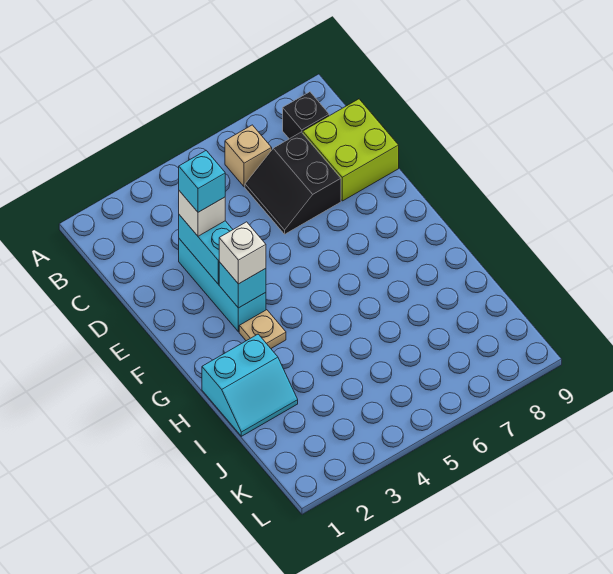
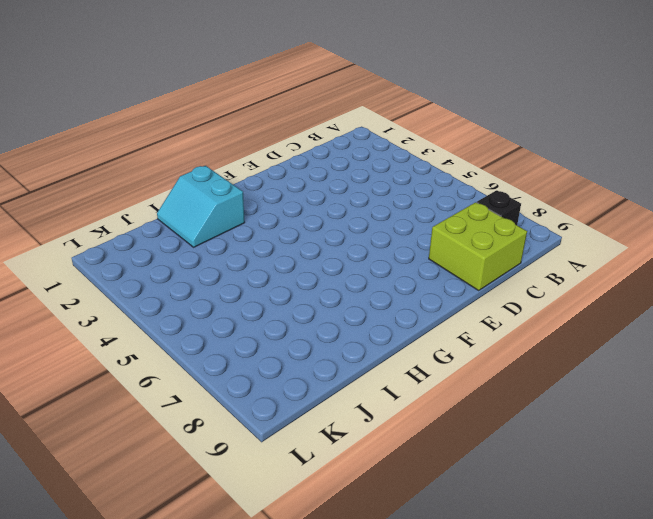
none -> tan brick B6 level 1
none -> black slope C6:D7 level 1 top 7
none -> cyan brick D3:F3 level 1

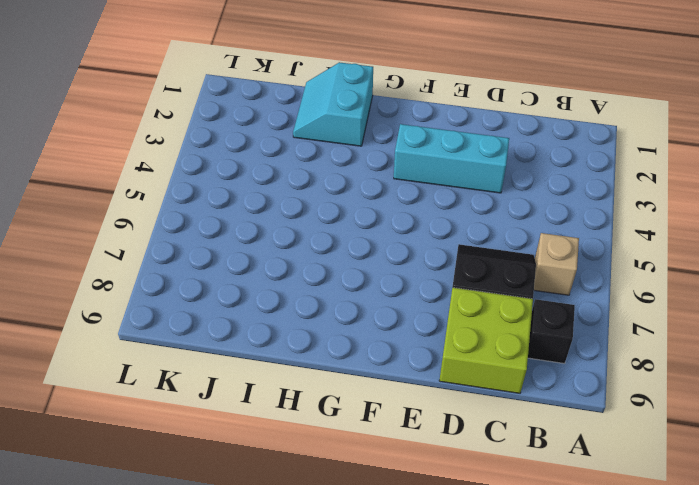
none -> tan plate G3 level 1
none -> cyan brick D3:E3 level 2
none -> cyan brick F3 level 2

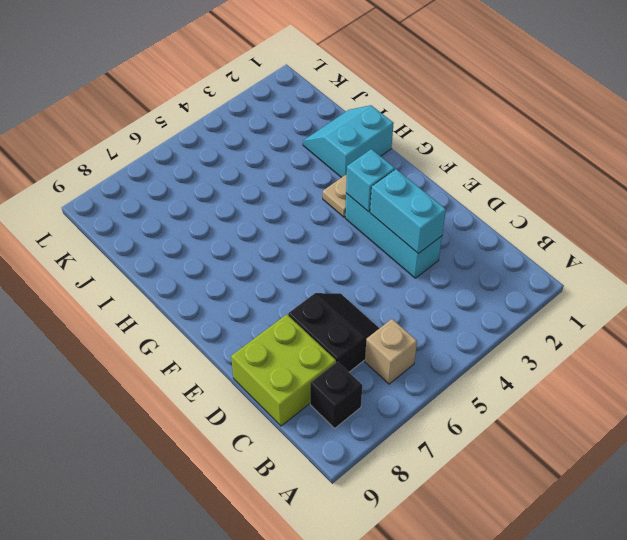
none -> white brick D3 level 3
none -> white brick F3 level 3
none -> cyan brick D3 level 4

